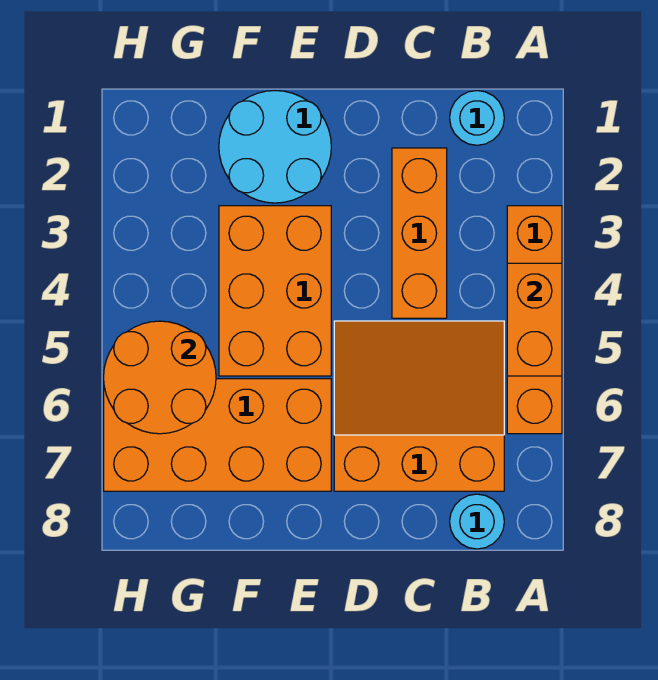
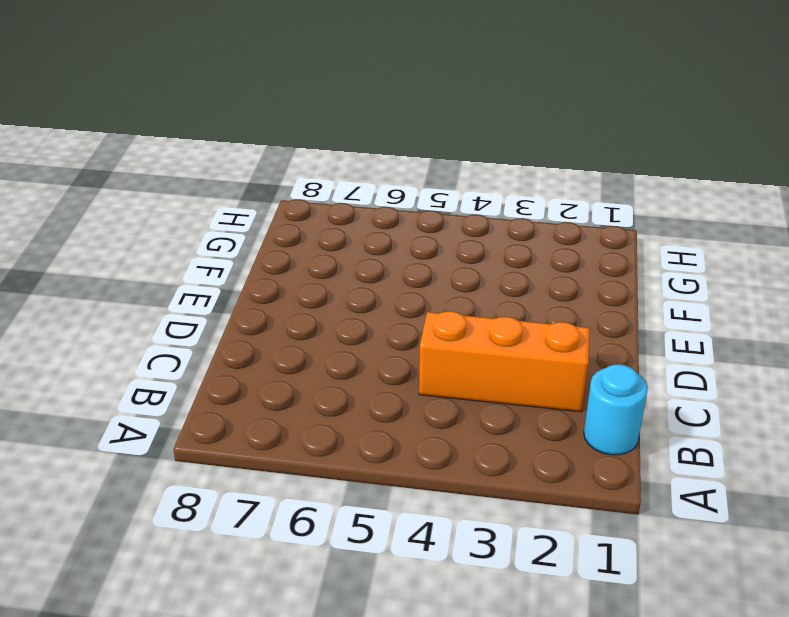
none -> orange brick A3:A6 level 1
none -> orange slope B5:D7 level 1 top 7

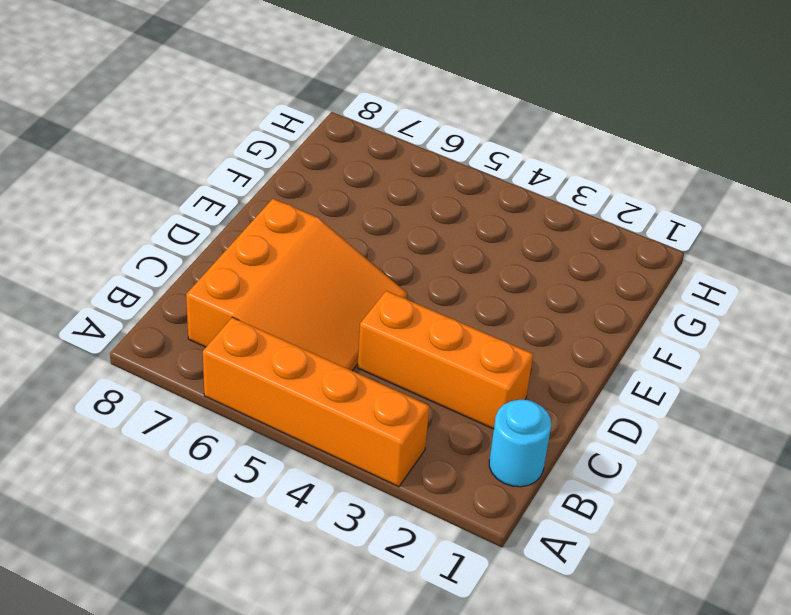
none -> cyan round brick B8 level 1
none -> cyan round brick E1:F2 level 1

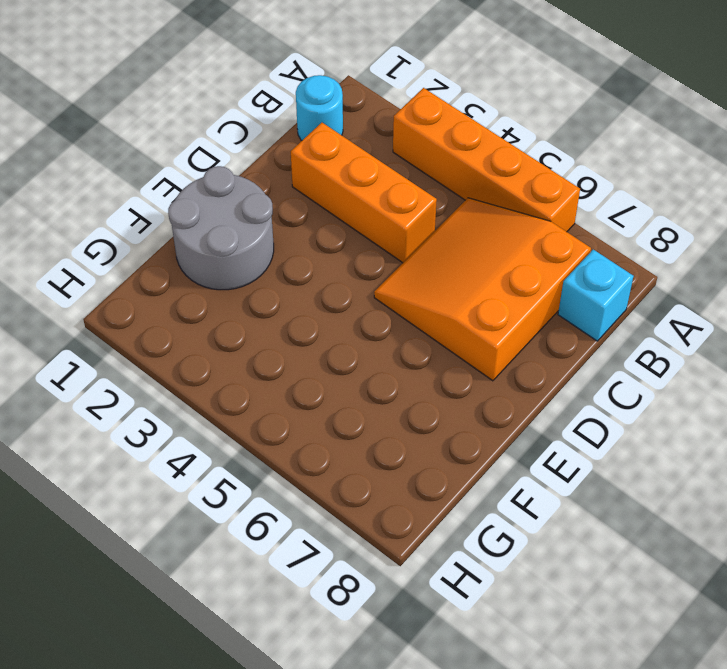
cyan brick B8 level 1 -> cyan round brick B8 level 1
grey round brick E1:F2 level 1 -> cyan round brick E1:F2 level 1
none -> orange brick E3:F5 level 1
none -> orange brick E6:H7 level 1

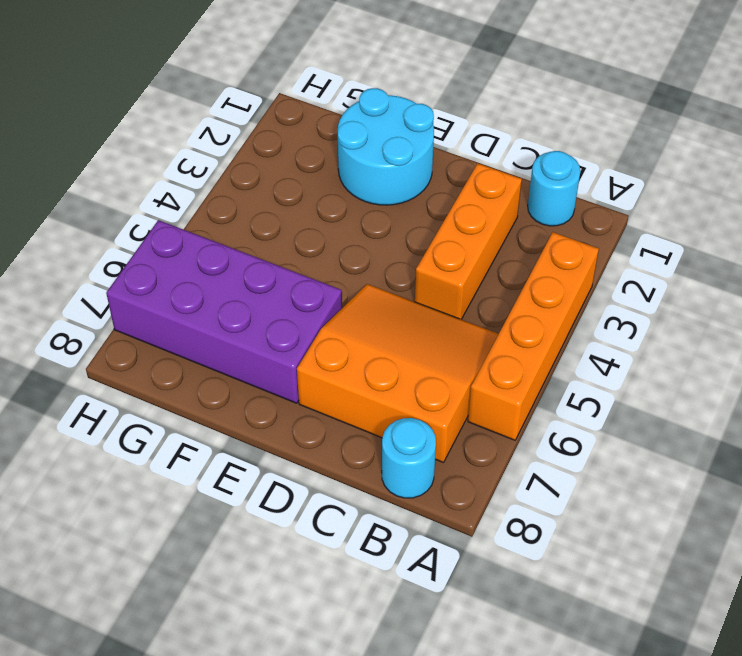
purple brick E6:H7 level 1 -> orange brick E6:H7 level 1
none -> orange brick E3:F5 level 1
none -> orange brick A4:A5 level 2

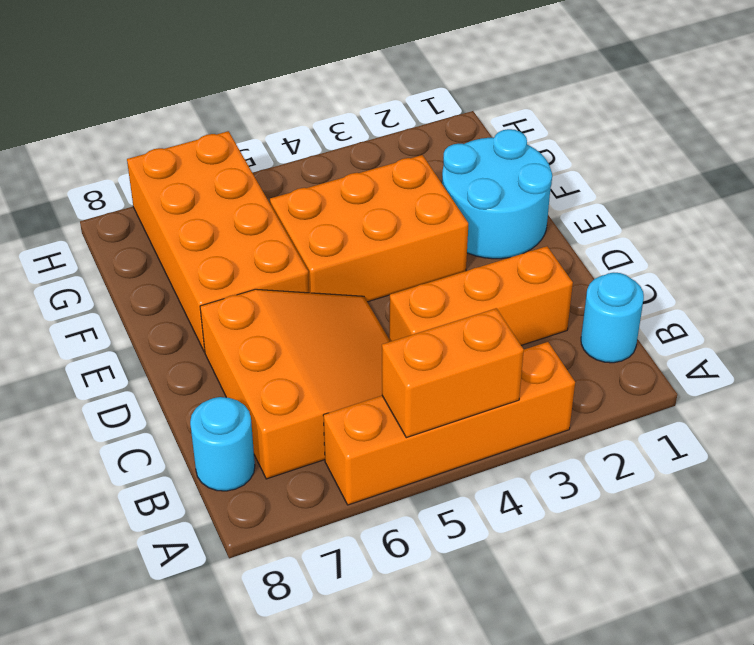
none -> orange round brick G5:H6 level 2

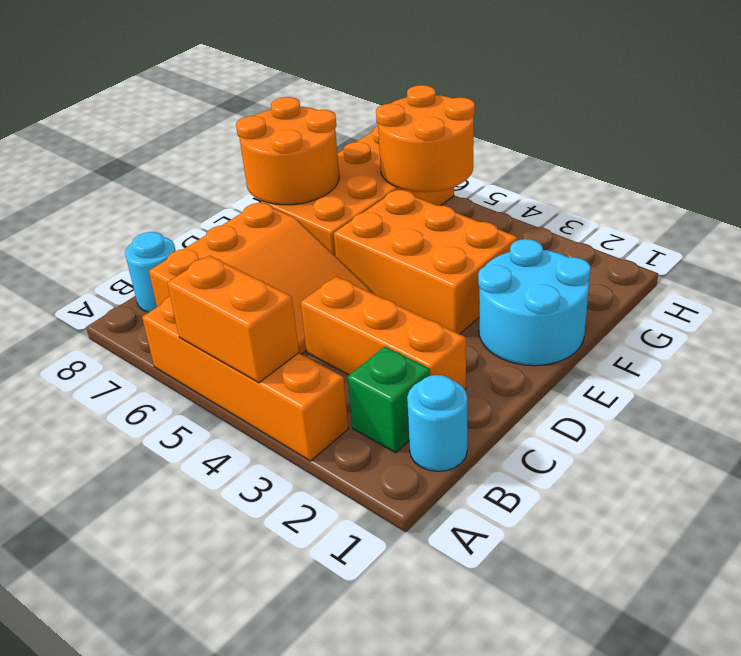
green brick B2 level 1 -> none
orange round brick E7:F8 level 2 -> none

